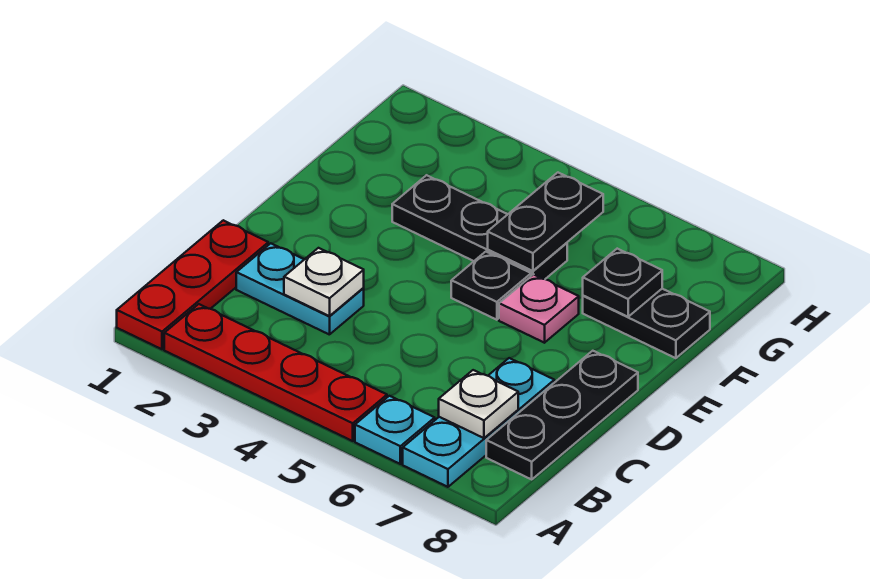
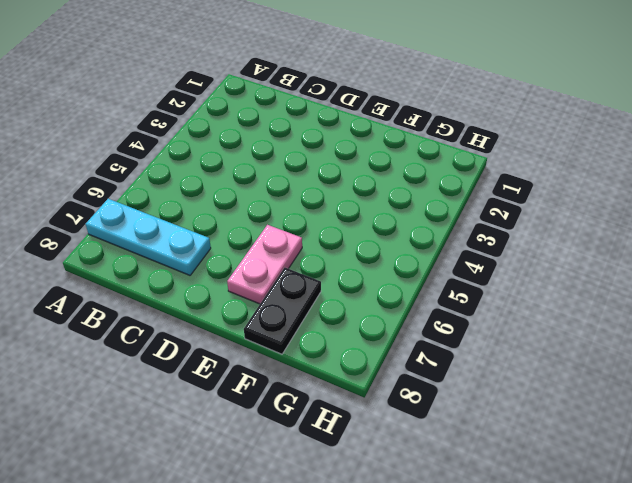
pink plate E6:E7 level 1 -> pink plate E6 level 1
none -> red plate A1:C1 level 1
none -> red plate A2:A5 level 1
none -> cyan plate A6 level 1

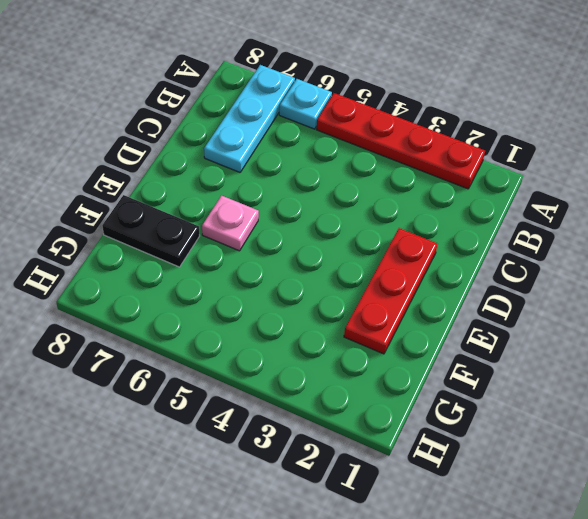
red plate D2:F2 level 1 -> red plate A1:C1 level 1
none -> black plate B8:D8 level 1
none -> cyan plate C2:C3 level 1
none -> black plate E5 level 1

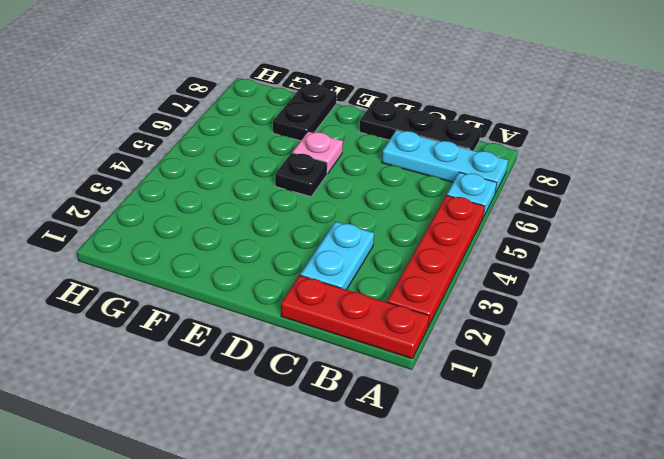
none -> black plate F3:F5 level 1
none -> white plate B7 level 2
none -> white plate C3 level 2

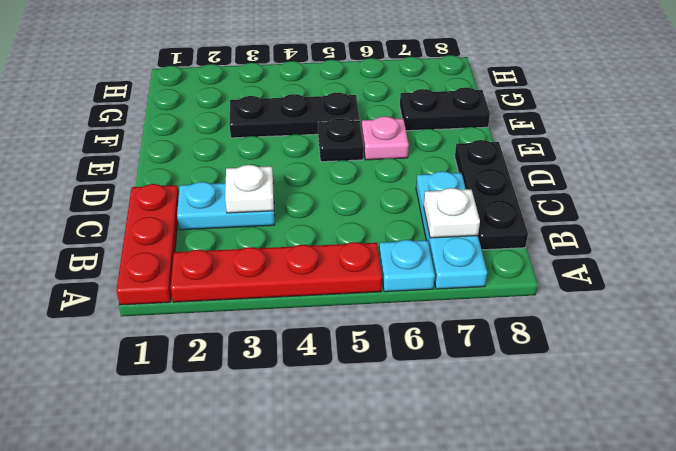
none -> black plate F5:G5 level 2
none -> black plate F7 level 2

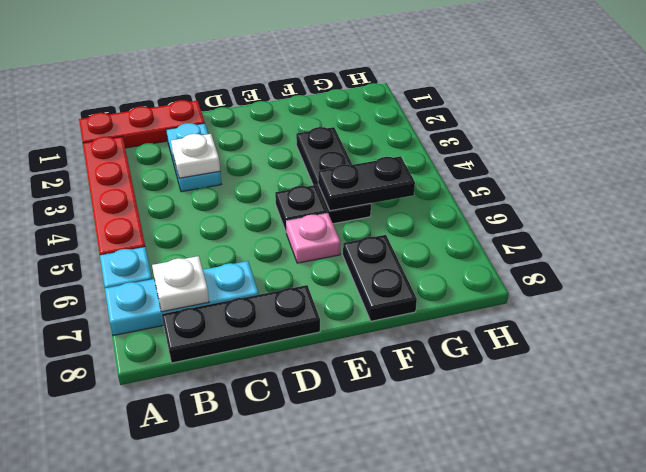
none -> black plate F7 level 2

